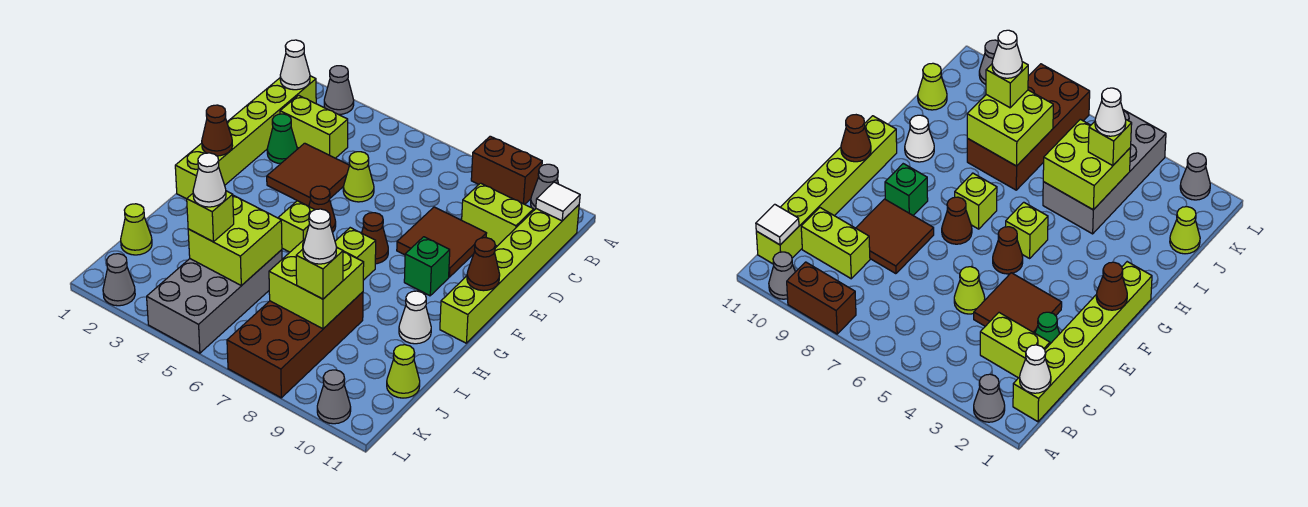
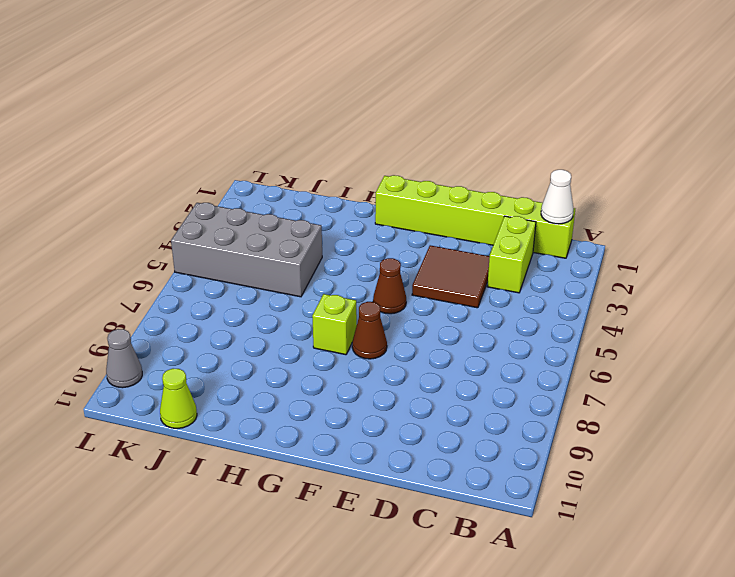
none -> grey cone A2 level 1
none -> brown brick A8:A9 level 1
none -> grey cone A10 level 1
none -> lime brick B11:G11 level 1

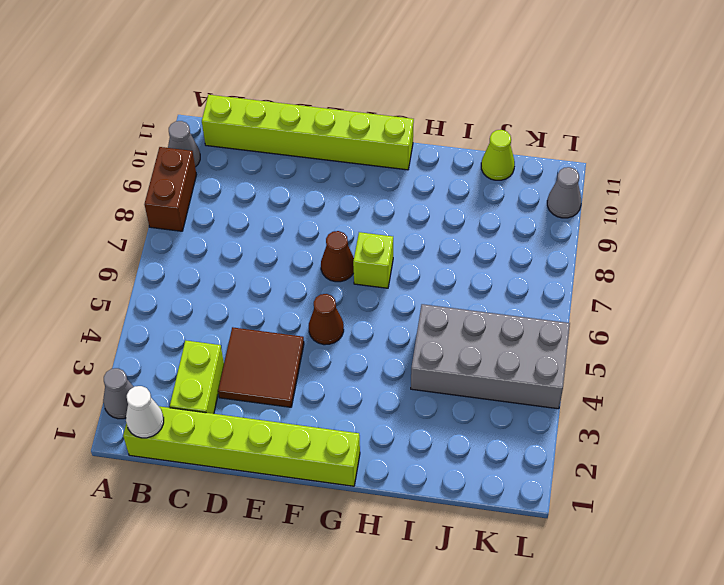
none -> lime brick C9:C10 level 1
none -> green cone D2 level 1
none -> lime cone D5 level 1
none -> brown tile D8:E9 level 1

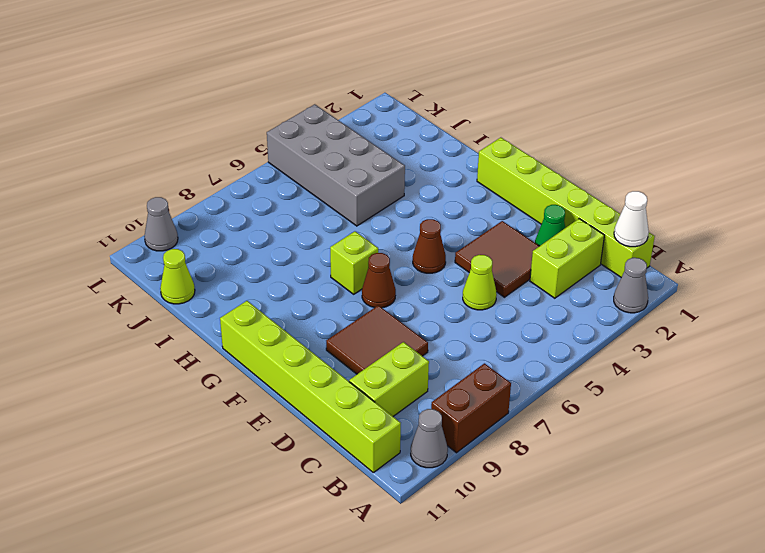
none -> green brick F9 level 1
none -> lime brick G5 level 1
none -> white cone H10 level 1
none -> brown brick I7:L8 level 1

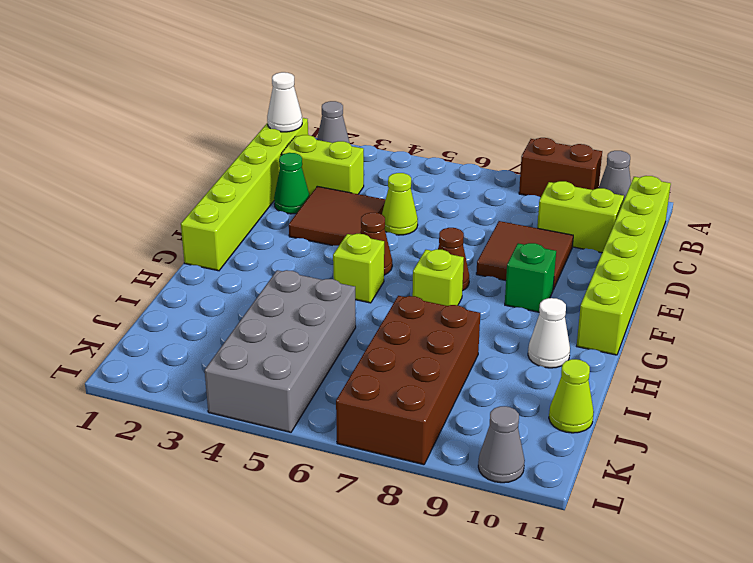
none -> lime cone J1 level 1
none -> grey cone L2 level 1
none -> white tile B11 level 2
none -> brown cone F1 level 2

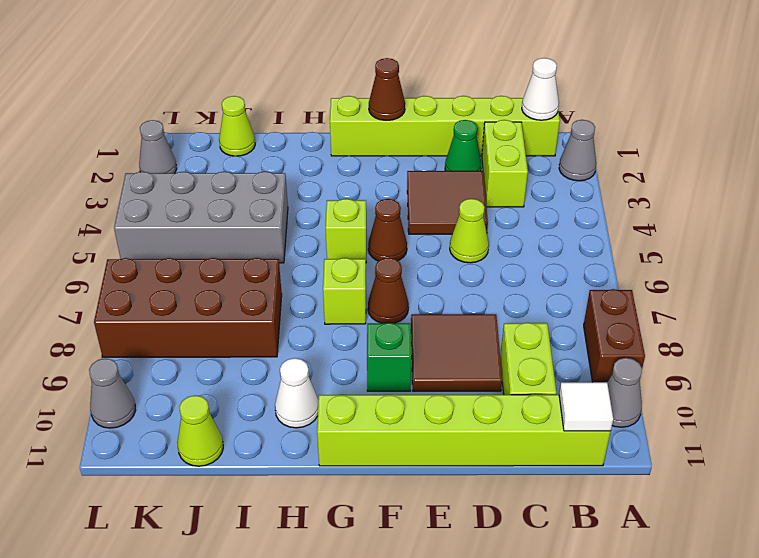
none -> brown cone F11 level 2
none -> lime brick I4:J5 level 2
none -> lime brick I7:J8 level 2
none -> lime brick J4 level 3

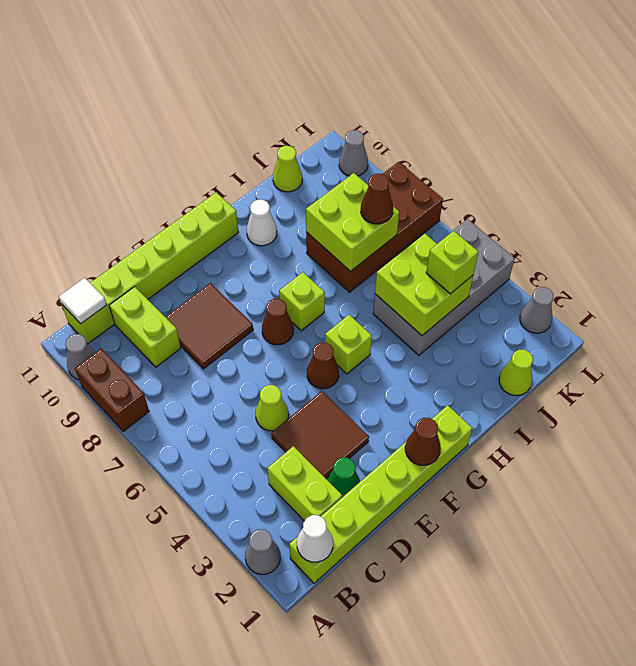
brown cone J7 level 3 -> brown cone F11 level 2
none -> green brick F9 level 1
none -> lime brick J8 level 3
none -> white cone J4 level 4
none -> white cone J8 level 4

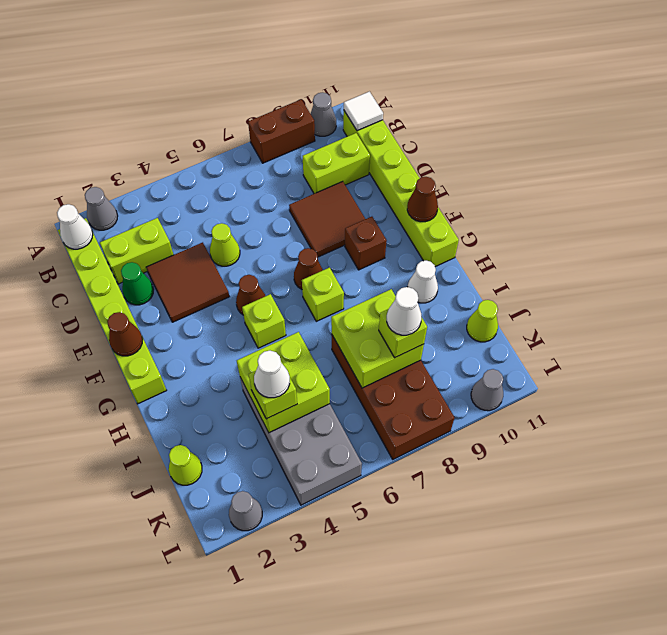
brown brick F9 level 1 -> green brick F9 level 1

